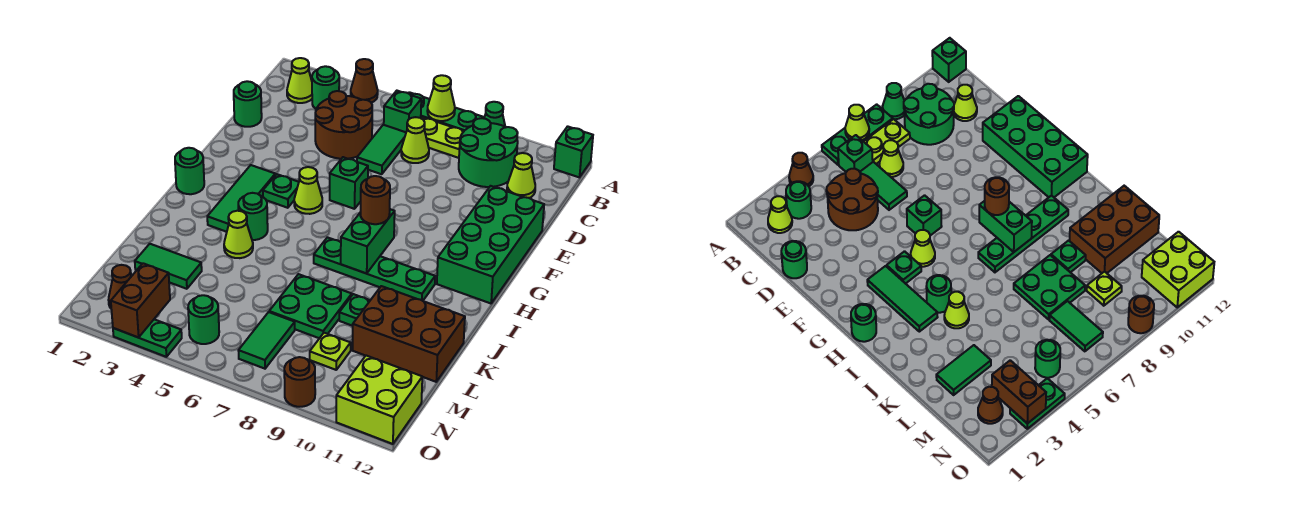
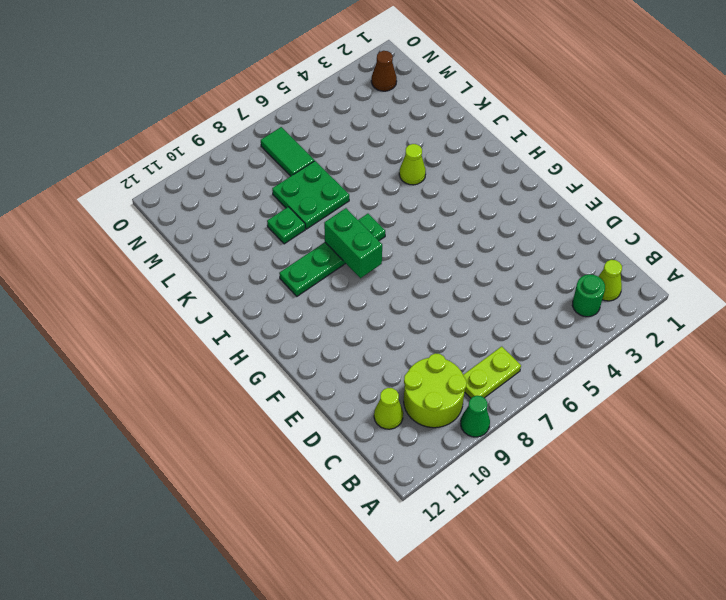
lime round brick B9:C10 level 1 -> green round brick B9:C10 level 1
none -> brown cone A4 level 1
none -> green plate A6:A8 level 1
none -> green brick A12 level 1
none -> green brick B6 level 1

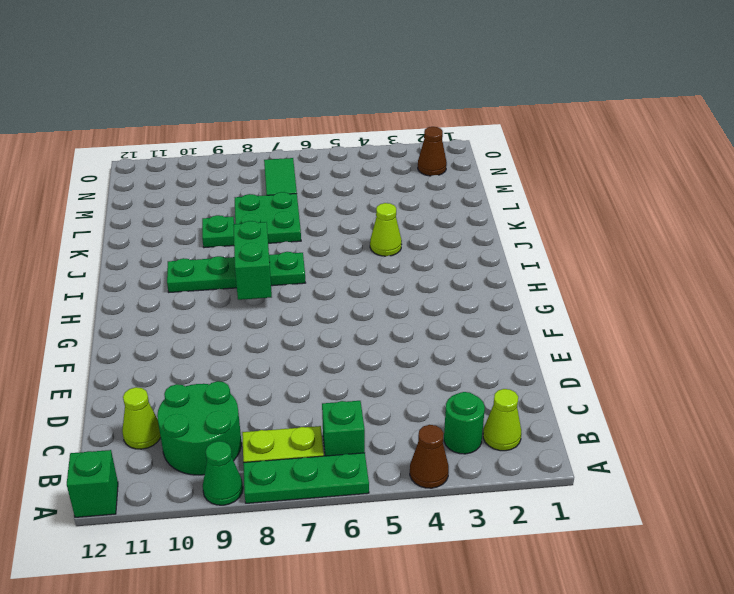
none -> brown round brick C4:D5 level 1
none -> green tile C6:D6 level 1
none -> lime cone C7 level 1
none -> green round brick D1 level 1

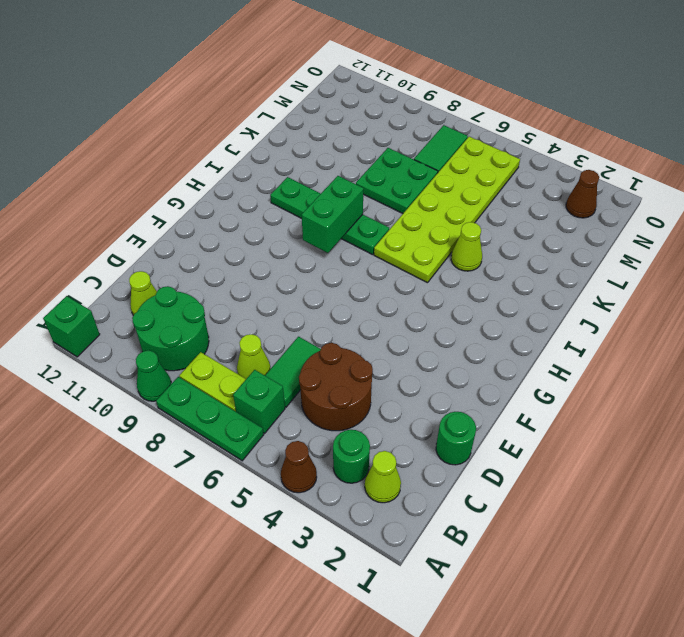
lime plate I5:N6 level 1 -> green round brick N5 level 1
none -> green brick E11:H12 level 1
none -> green brick F6 level 1
none -> green tile G3:I3 level 1
none -> green plate G4 level 1

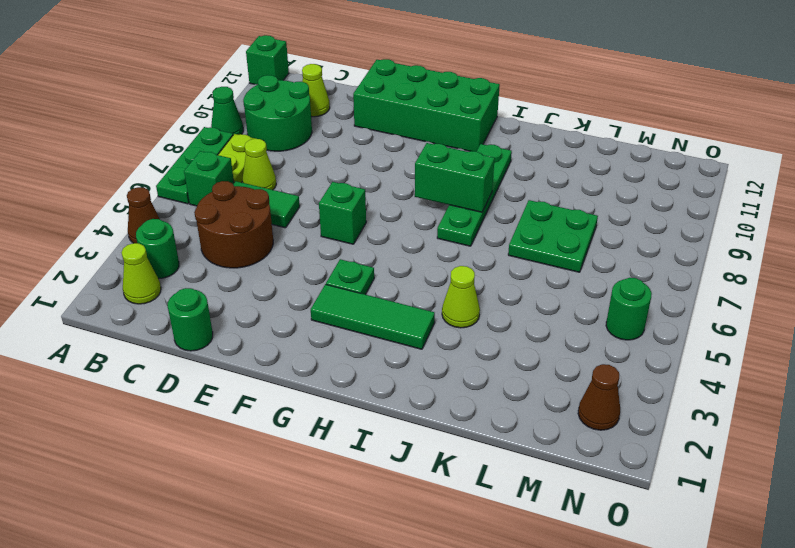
none -> lime cone G5 level 1
none -> green round brick H1 level 1
none -> green round brick I4 level 1
none -> green plate K9 level 1

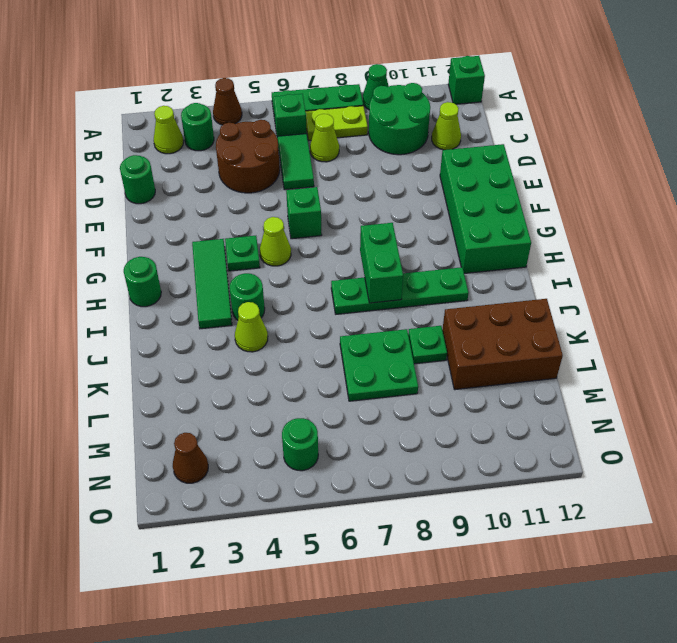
none -> green tile L2:L3 level 1
none -> green tile M7:N7 level 1
none -> lime plate M9 level 1
none -> lime brick N11:O12 level 1

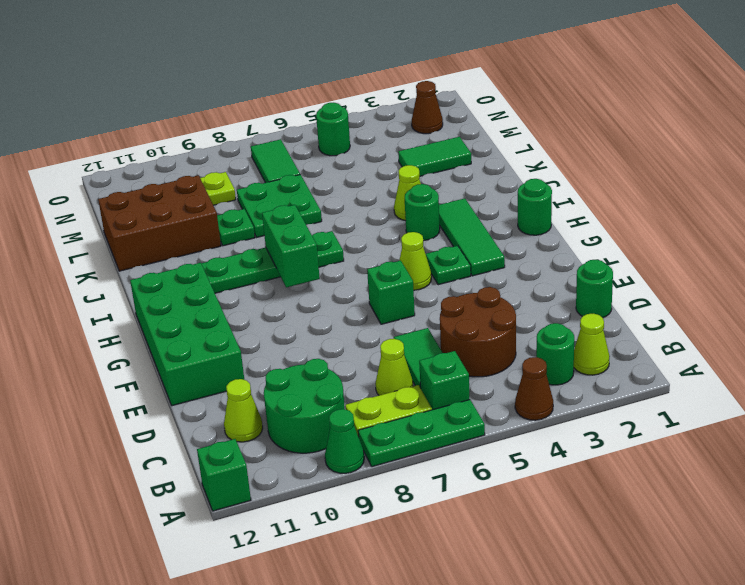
none -> lime brick N11:O12 level 1
none -> green plate O3:O4 level 1
none -> brown round brick O9 level 1
none -> lime cone A7 level 2

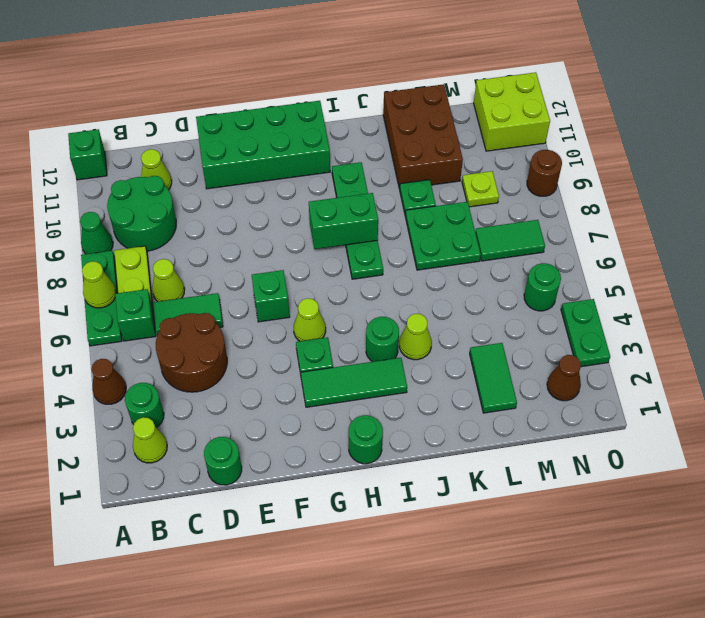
none -> brown brick N3:O3 level 2
none -> brown round brick H8 level 3

